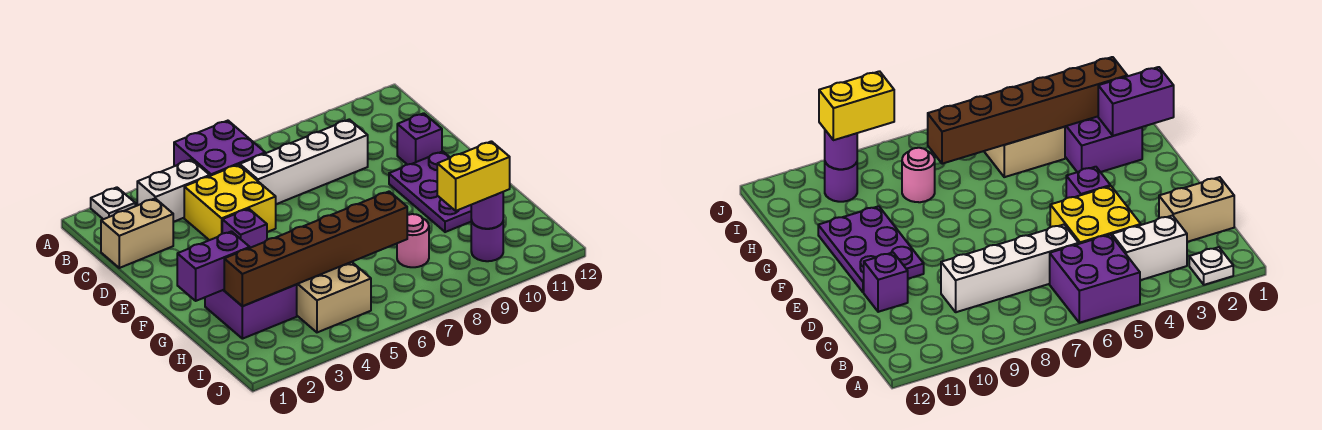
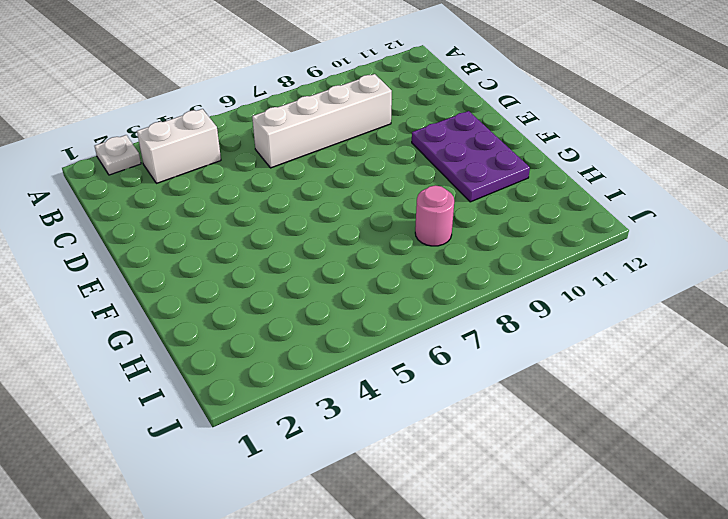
none -> purple brick A5:B6 level 1
none -> tan brick C1:C2 level 1
none -> yellow brick C4:D5 level 1

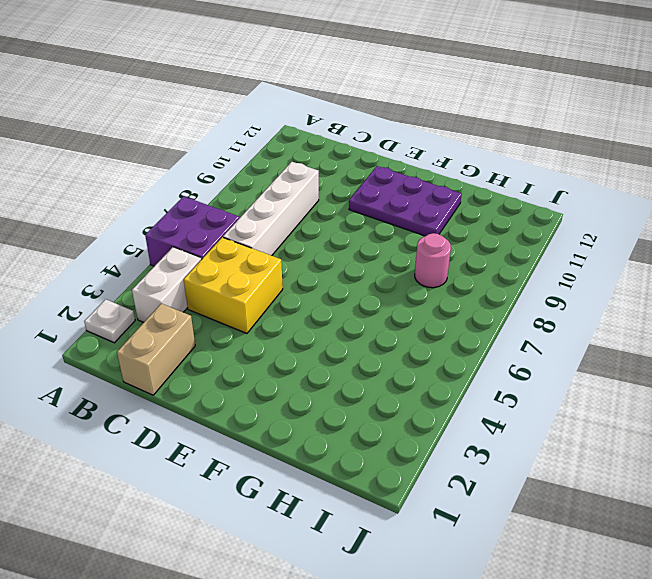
none -> purple brick D11 level 1
none -> purple brick E4 level 1
none -> purple brick G2:H3 level 1

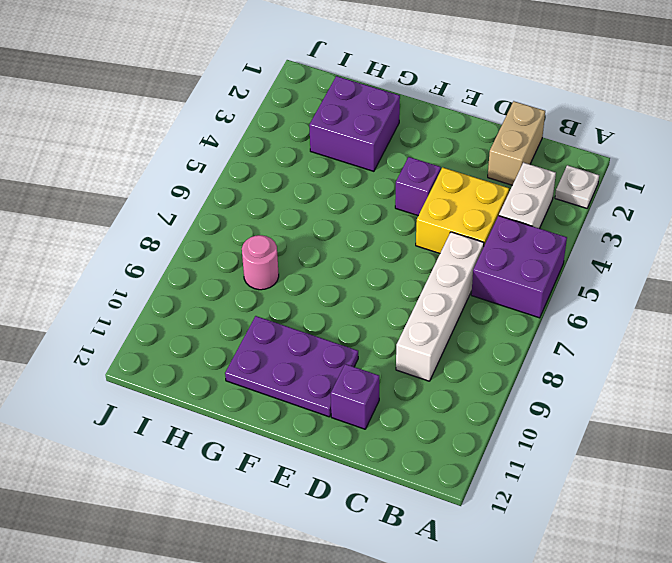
none -> tan brick H4:I5 level 1
none -> purple round brick I10 level 1
none -> purple brick G1:G2 level 2

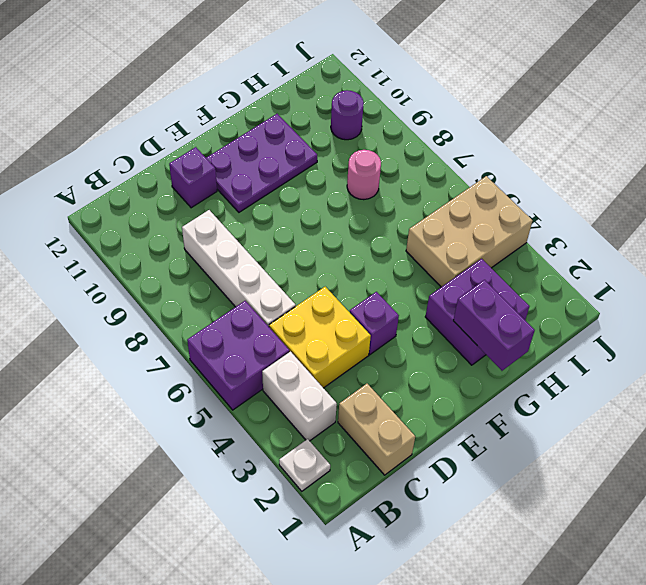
tan brick H4:J5 level 1 -> tan brick H4:I5 level 1
none -> brown brick H2:H7 level 2
none -> purple round brick I10 level 2
none -> yellow brick I9:I10 level 3

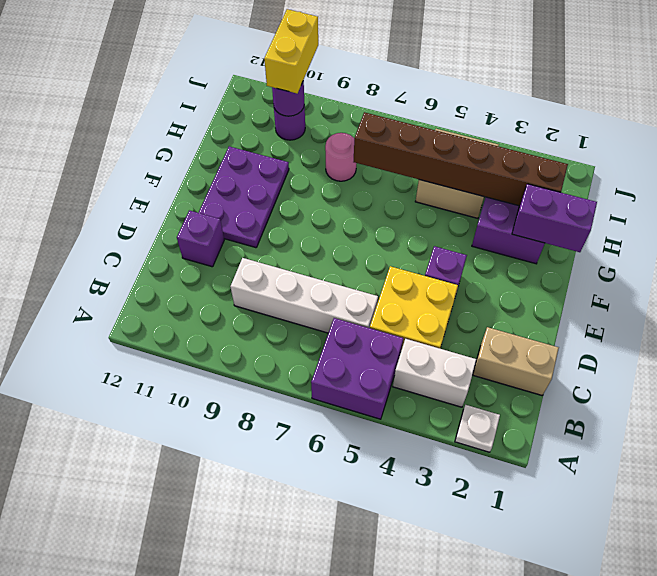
yellow brick I10:J10 level 3 -> yellow brick I9:I10 level 3

